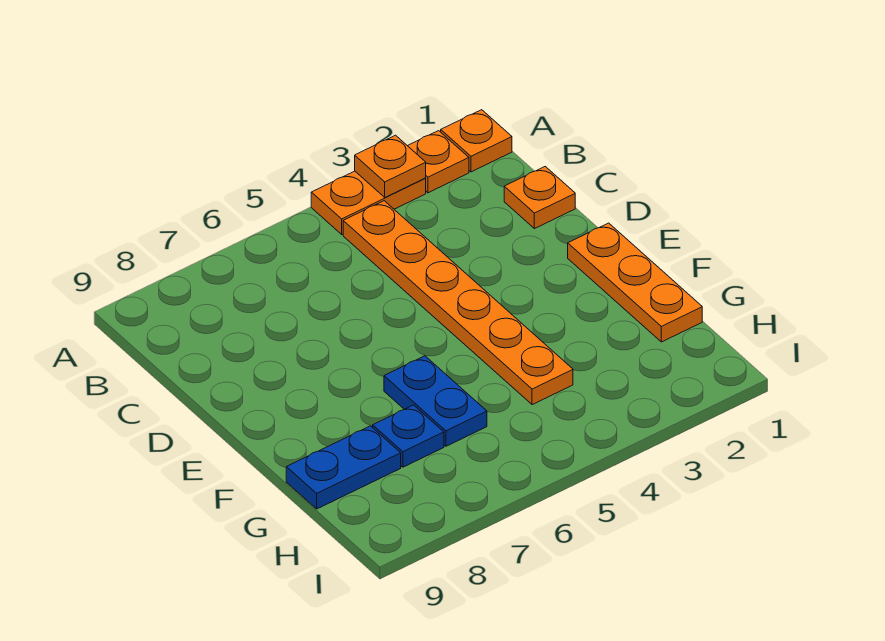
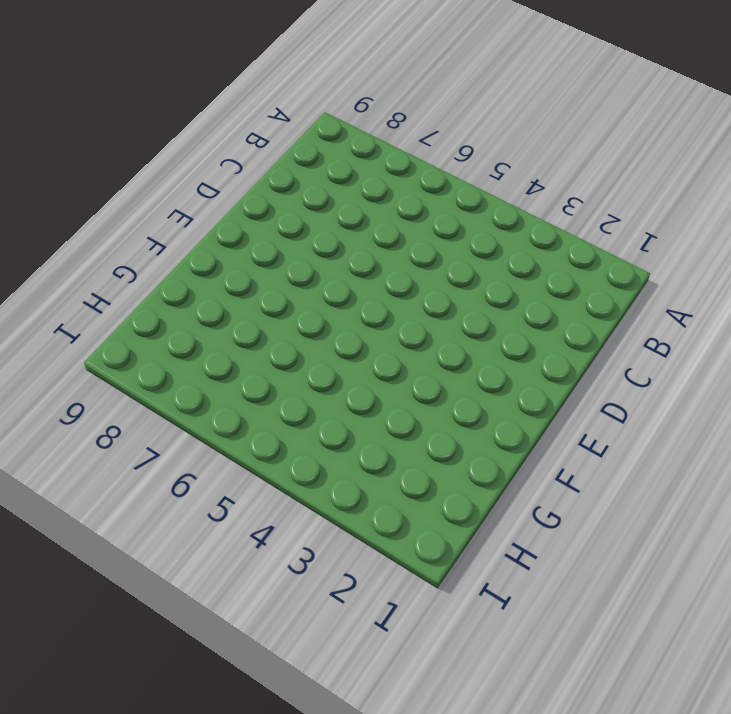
none -> orange plate A1 level 1
none -> orange plate A2 level 1

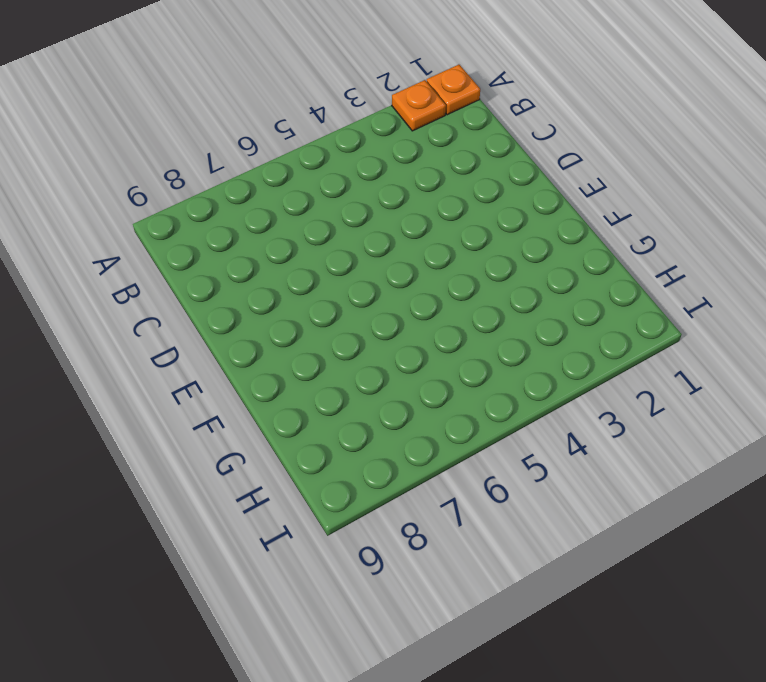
none -> orange plate A3:A4 level 1
none -> orange plate B4:G4 level 1

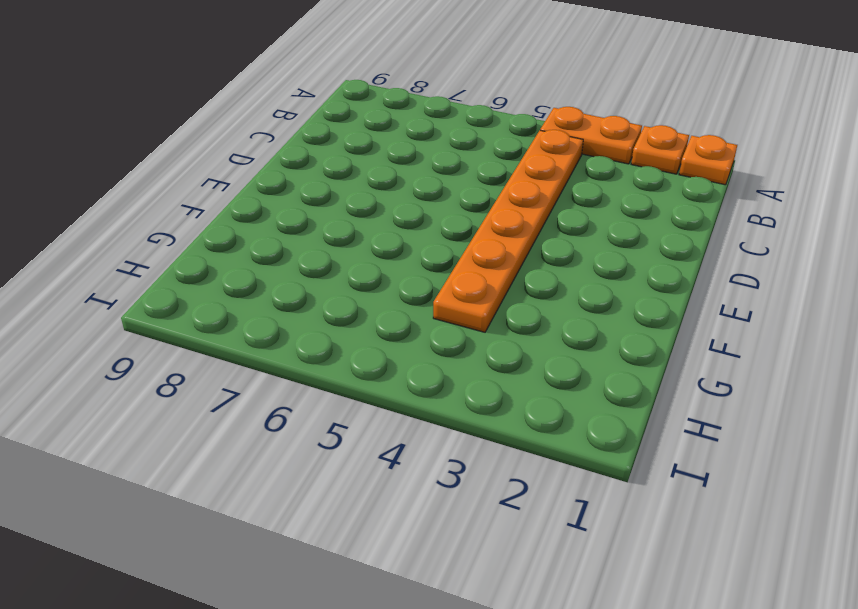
none -> orange plate C1 level 1
none -> orange plate E1:G1 level 1

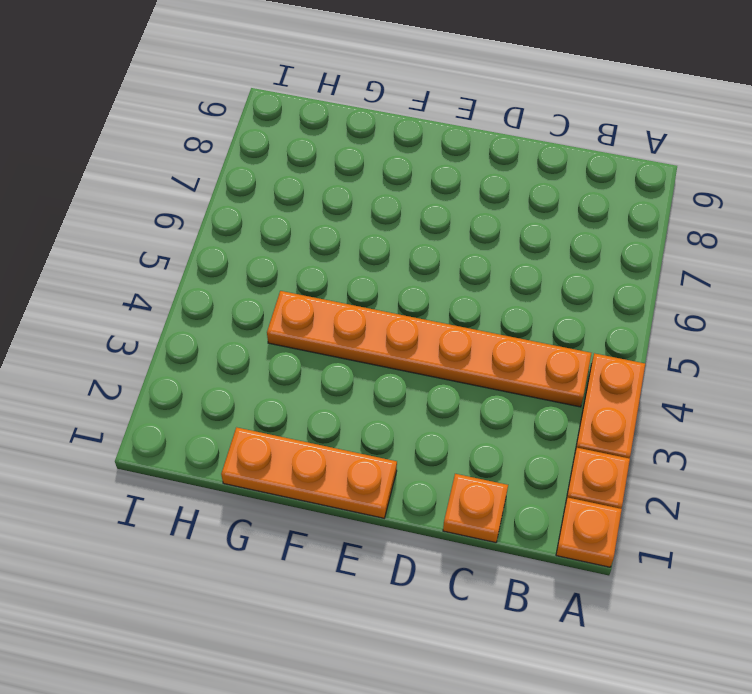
none -> blue plate F6:G6 level 1
none -> blue plate G7 level 1

